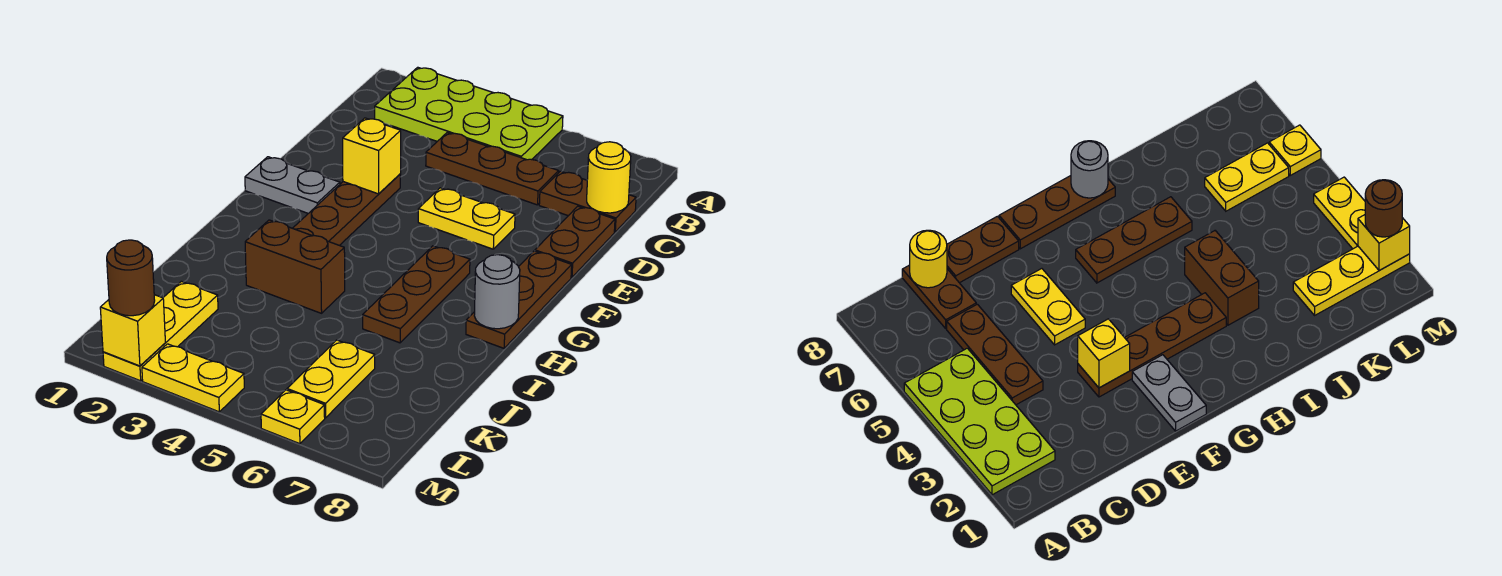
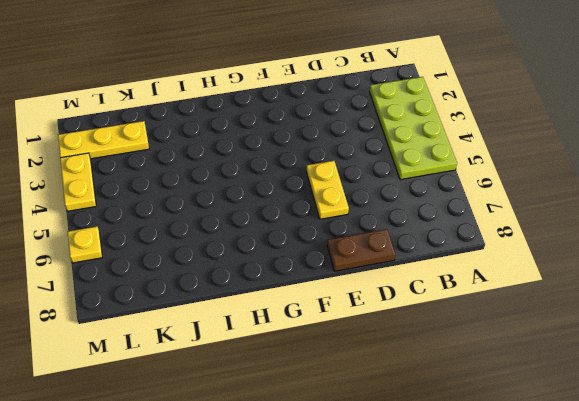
none -> brown plate C4:C6 level 1
none -> brown plate C7:C8 level 1
none -> brown plate E3:H3 level 1

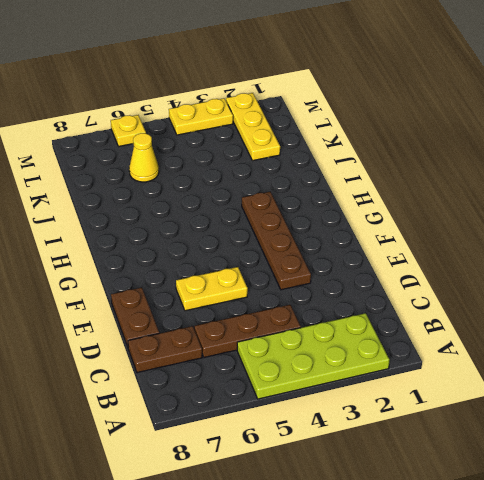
yellow cone K6 level 1 -> yellow plate K6:L6 level 1
none -> grey plate F1:F2 level 1
none -> brown plate F8:H8 level 1
none -> brown plate G6:I6 level 1

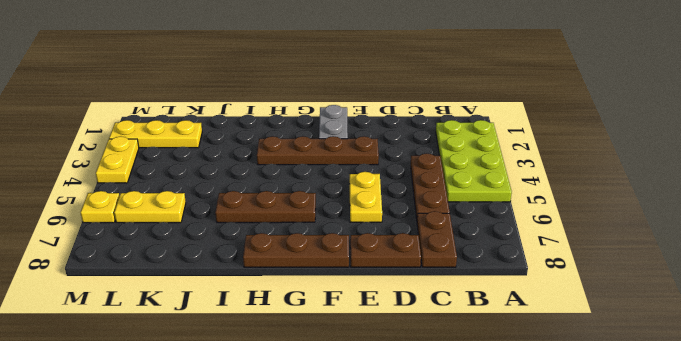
none -> brown brick I3:I4 level 1
none -> yellow round brick C8 level 2
none -> yellow brick E3 level 2

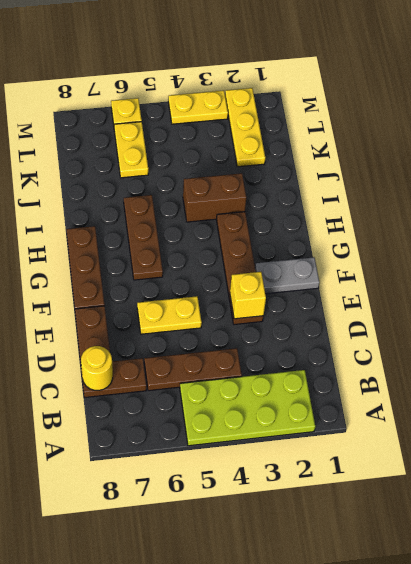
none -> grey round brick H8 level 2
none -> yellow brick M2 level 2
none -> brown round brick M2 level 3

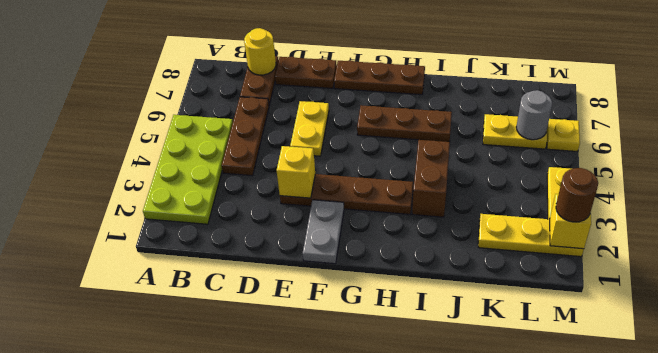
grey round brick L6 level 2 -> grey round brick H8 level 2

